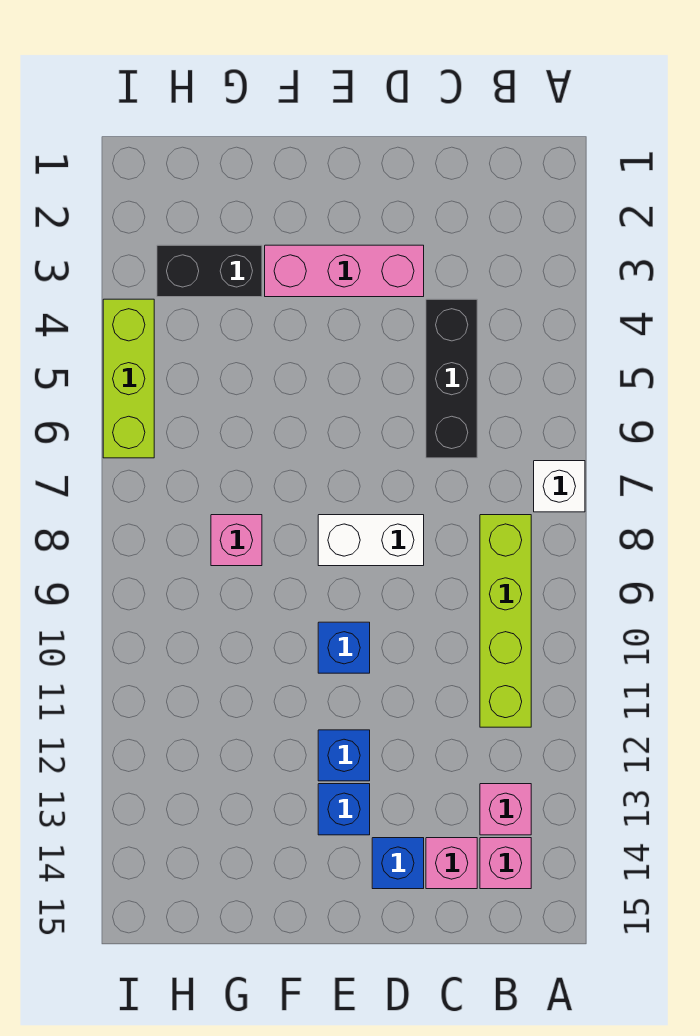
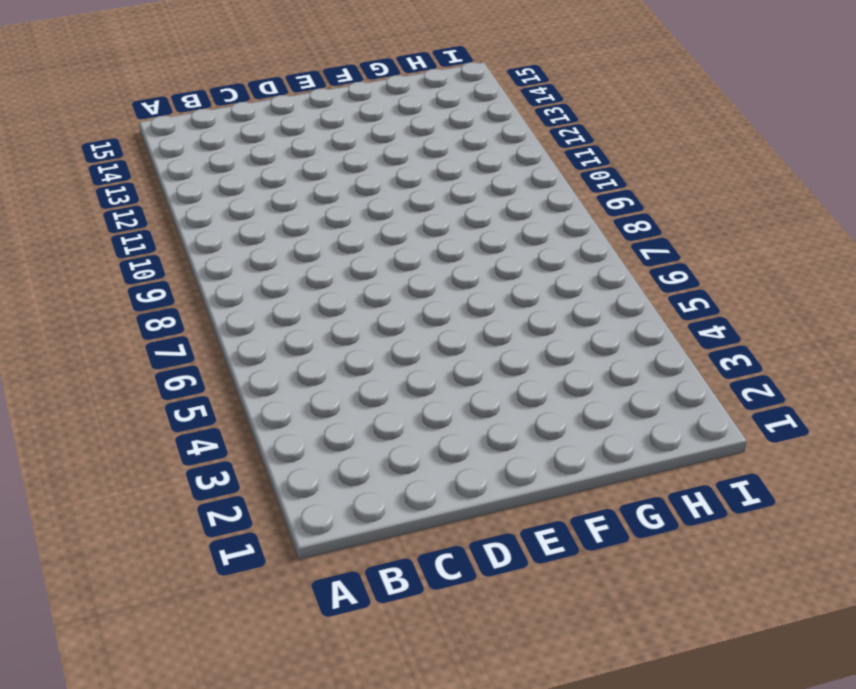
none -> white brick A7 level 1
none -> lime brick B8:B11 level 1
none -> pink brick B13 level 1

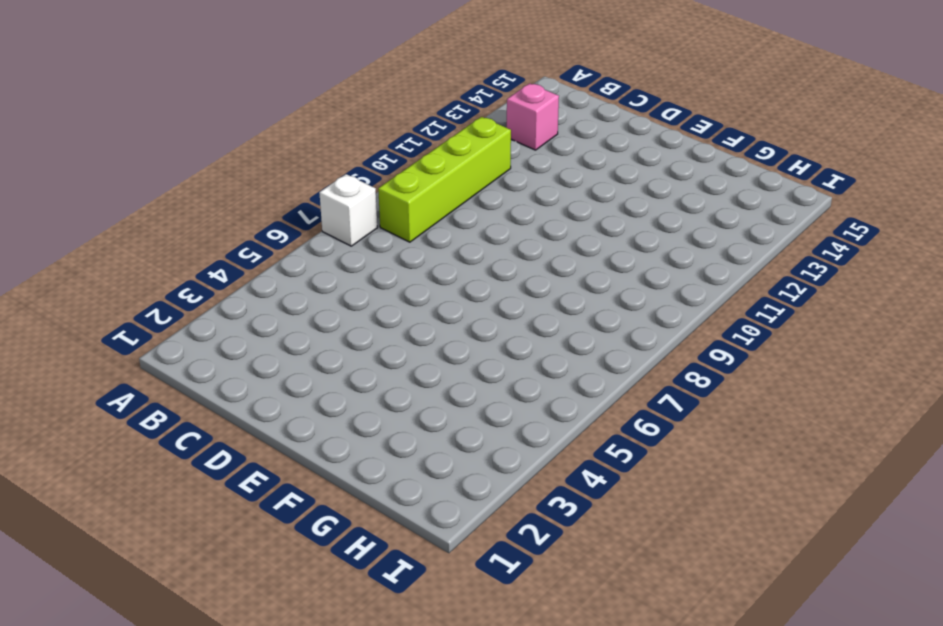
none -> pink brick B14 level 1
none -> black brick C4:C6 level 1
none -> pink brick C14 level 1

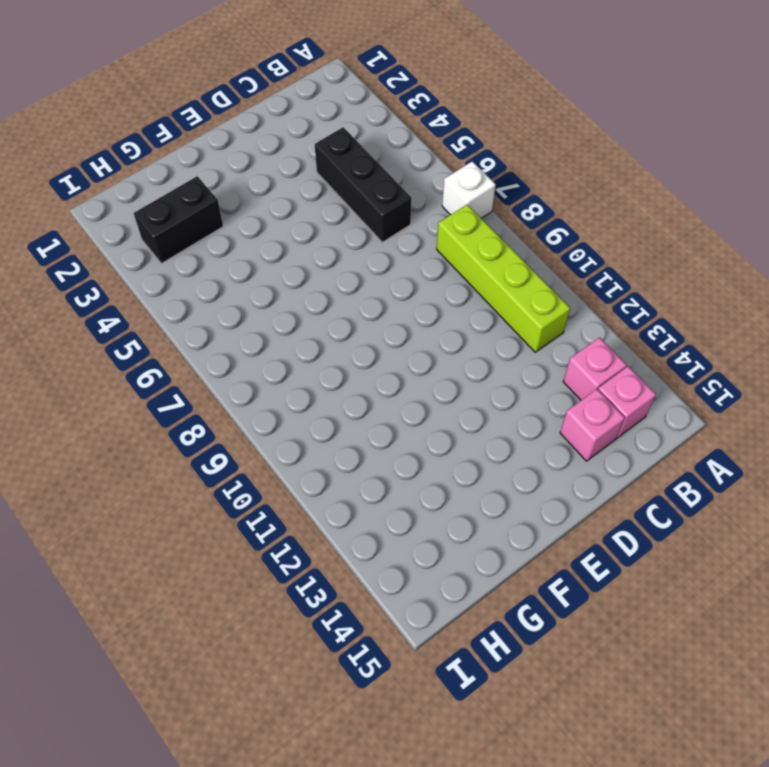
none -> pink brick D3:F3 level 1
none -> white brick D8:E8 level 1
none -> blue brick D14 level 1

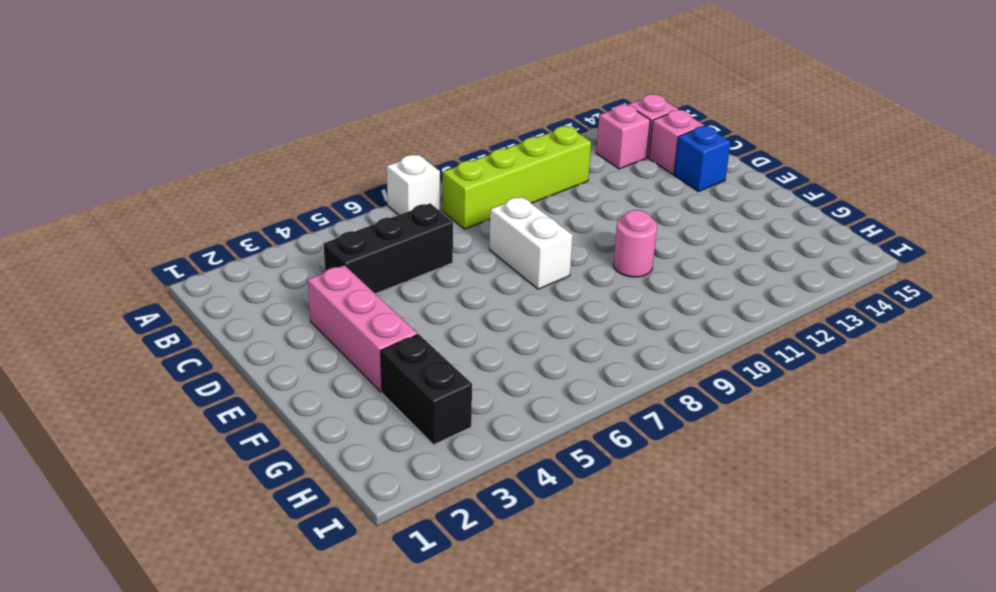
pink round brick F10 level 1 -> none
none -> blue brick E10 level 1
none -> blue brick E12 level 1
none -> blue brick E13 level 1

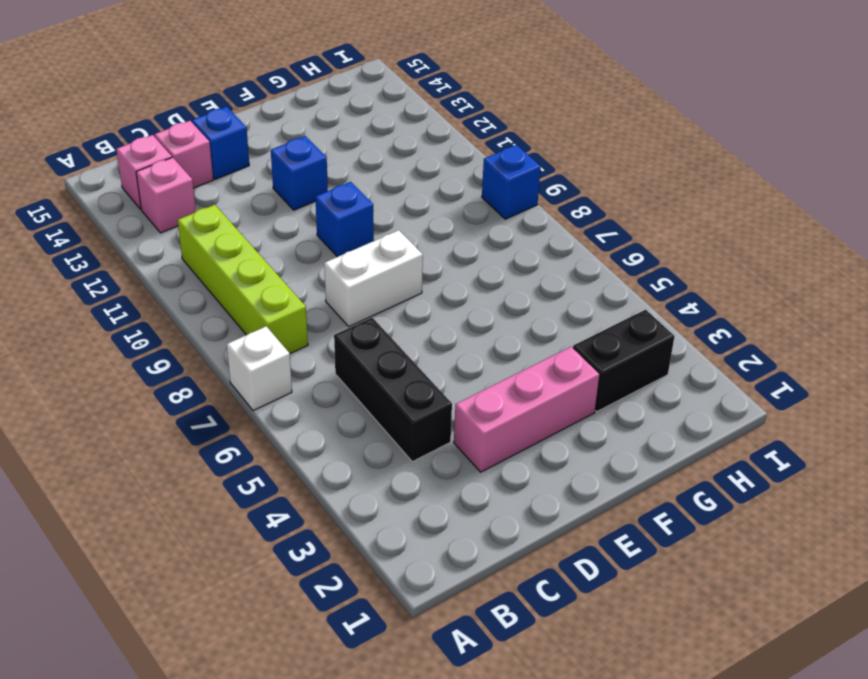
blue brick I9 level 1 -> blue brick E13 level 1
none -> pink brick G8 level 1
none -> lime brick I4:I6 level 1

